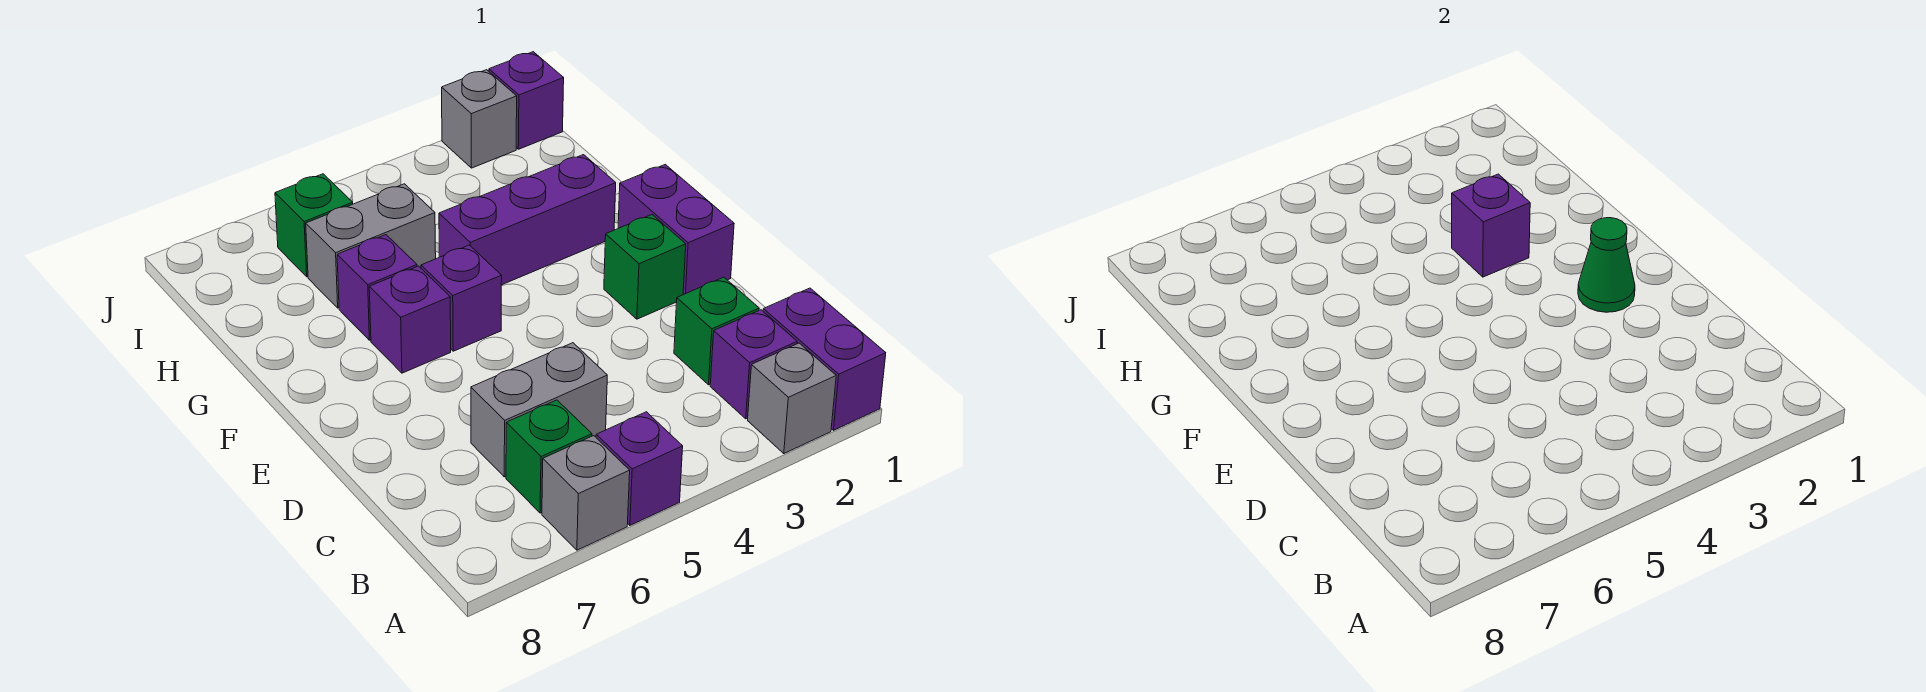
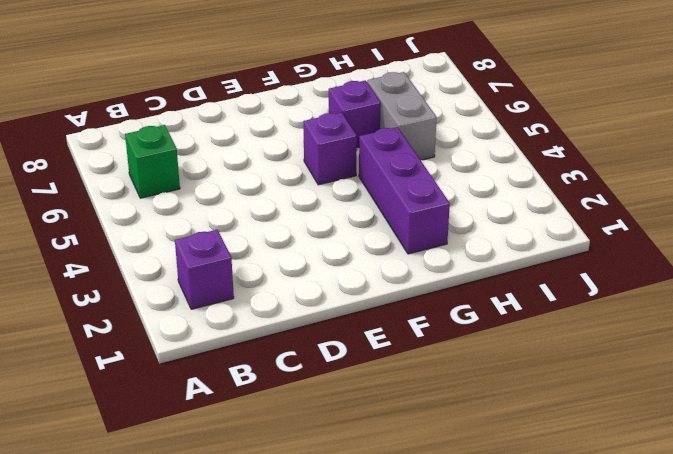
none -> purple brick A1:B1 level 1
none -> grey brick A2 level 1
none -> purple brick A5 level 1

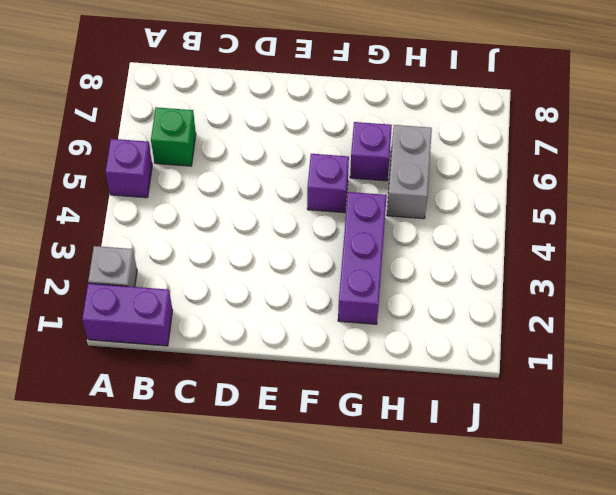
none -> grey brick A6 level 1
none -> purple brick B2 level 1
none -> green brick C2 level 1

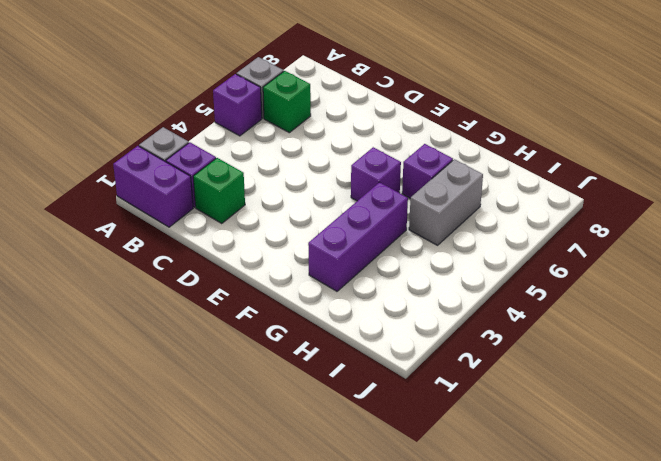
none -> grey brick C5:C6 level 1
none -> purple brick E1:F1 level 1
none -> green brick E2 level 1

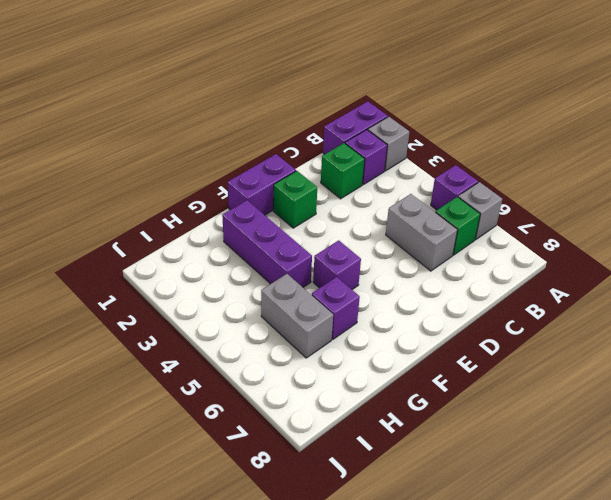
none -> purple brick F6 level 1
none -> green brick I6 level 1
none -> purple brick J1 level 1

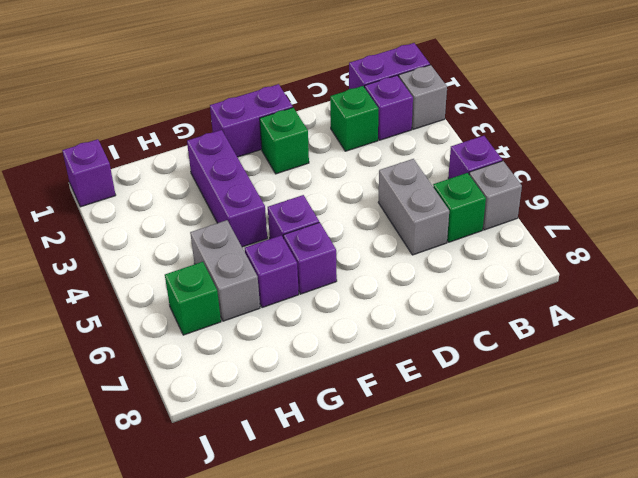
none -> grey brick J2 level 1
none -> green cone E2 level 2
none -> purple brick G3 level 2

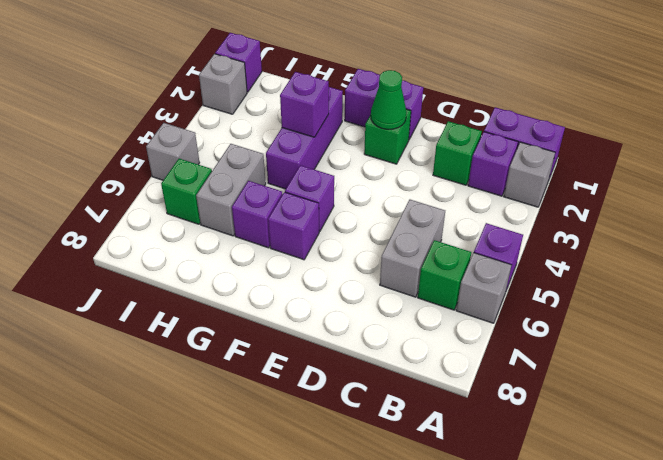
grey brick J5 level 1 -> none

